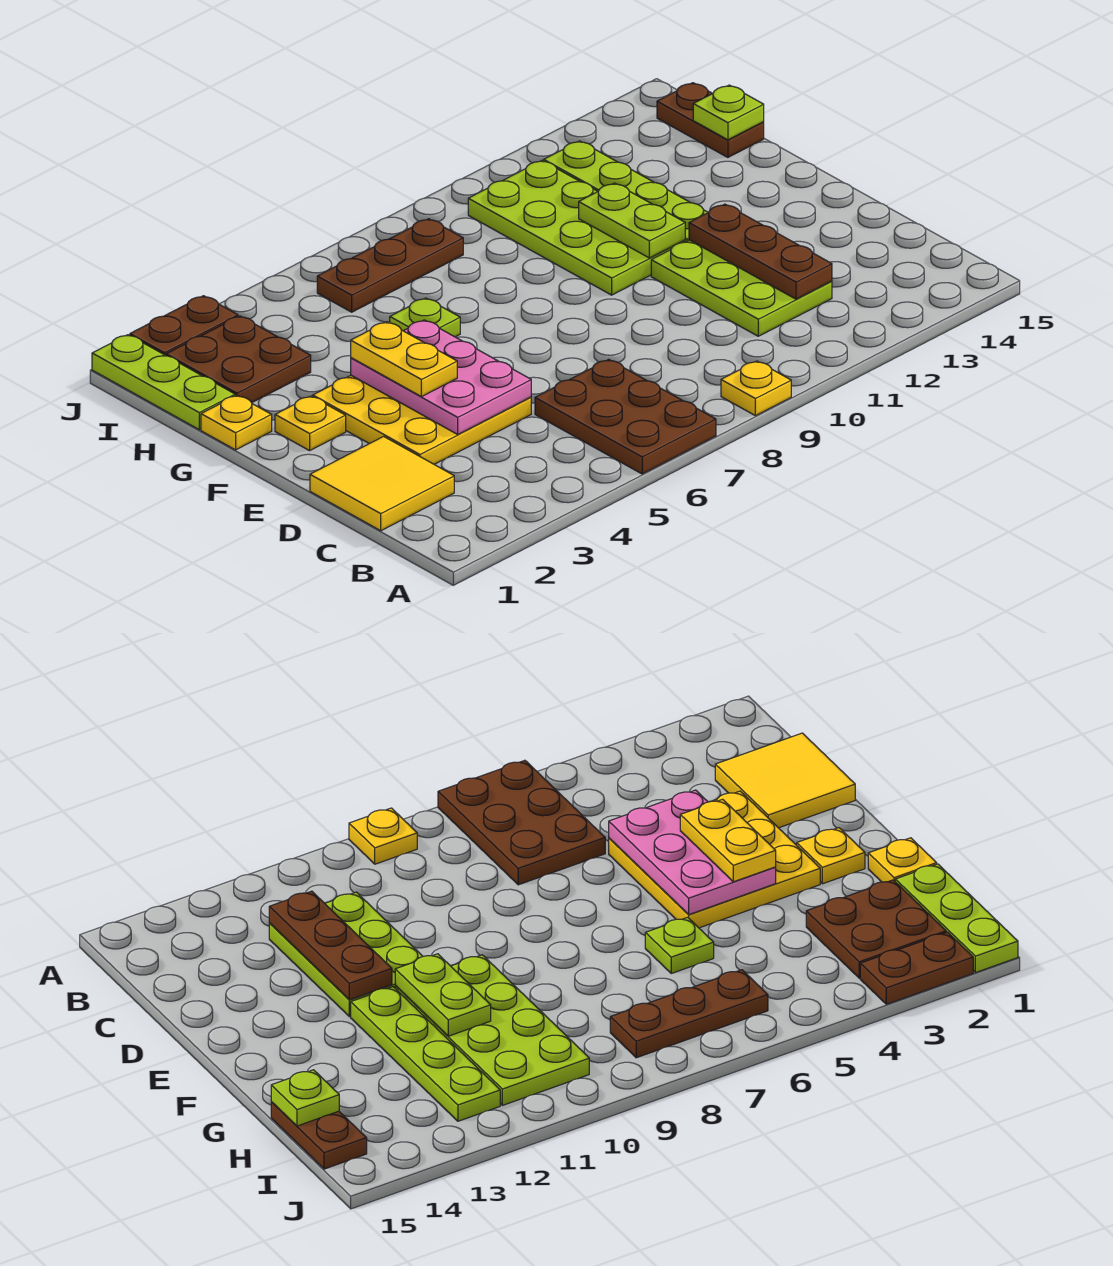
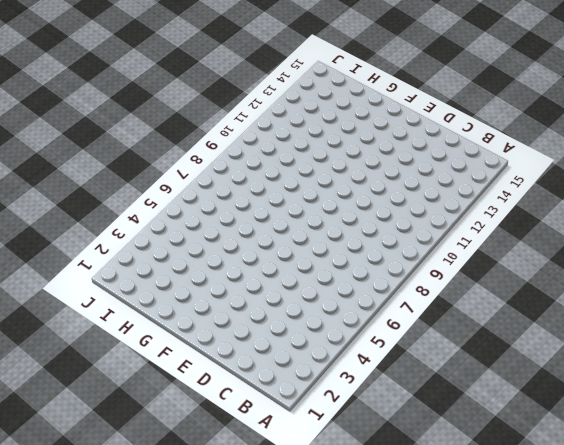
none -> brown plate A6:C7 level 1
none -> yellow plate A9 level 1
none -> yellow tile C1:D2 level 1

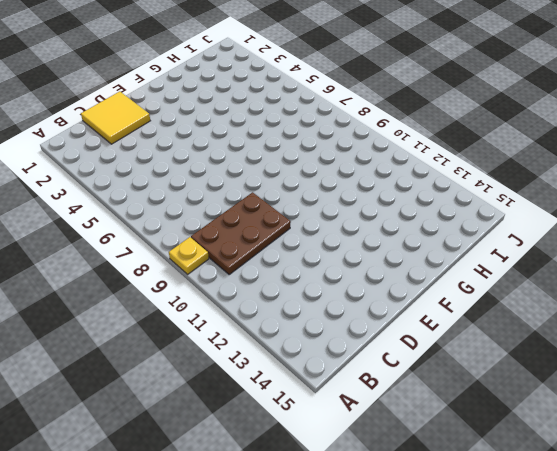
brown plate B9:D10 level 1 -> brown plate A6:C7 level 1
none -> lime plate C11:E12 level 1
none -> yellow plate D3:F5 level 1
none -> yellow plate F2 level 1

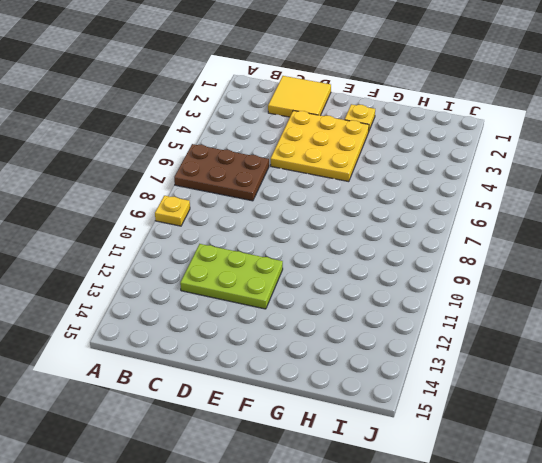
none -> lime plate F10:I11 level 1
none -> lime plate F12:I12 level 1
none -> yellow plate G1 level 1

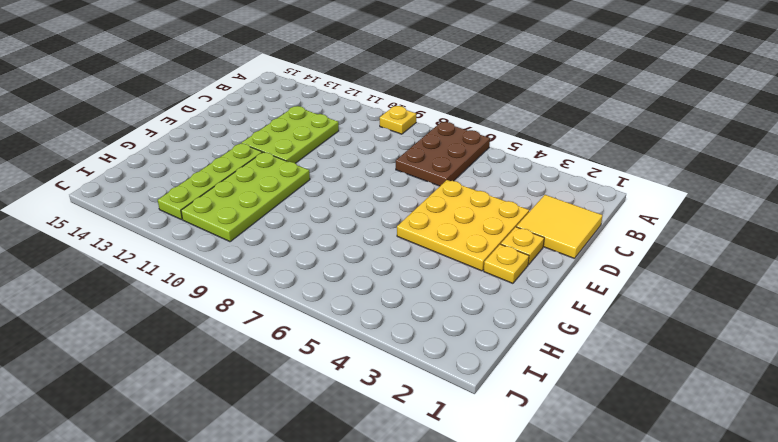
yellow plate E2 level 1 -> yellow plate G1 level 1
none -> lime plate G6 level 1
none -> lime plate H1:J1 level 1
none -> brown plate H2:I3 level 1

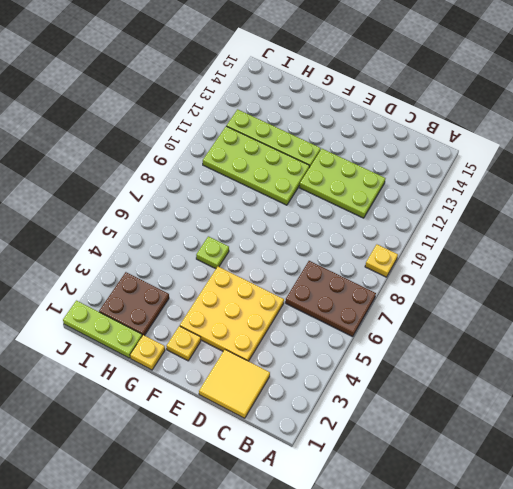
none -> brown plate H15:I15 level 1
none -> brown plate I6:I8 level 1
none -> brown plate J2:J3 level 1

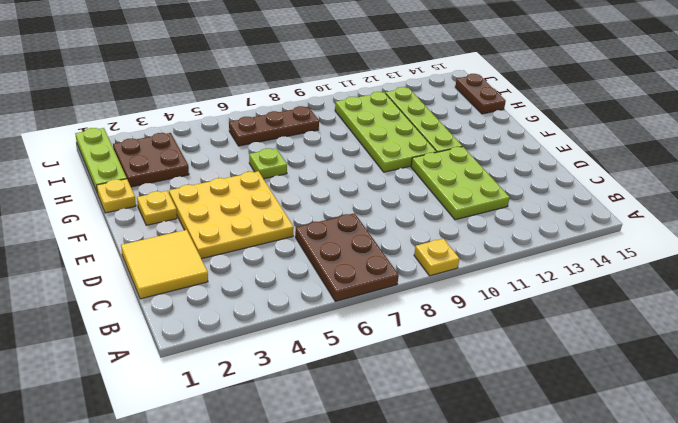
none -> brown plate J2:J3 level 1
none -> brown plate C12:E12 level 2
none -> pink plate D4:F5 level 2

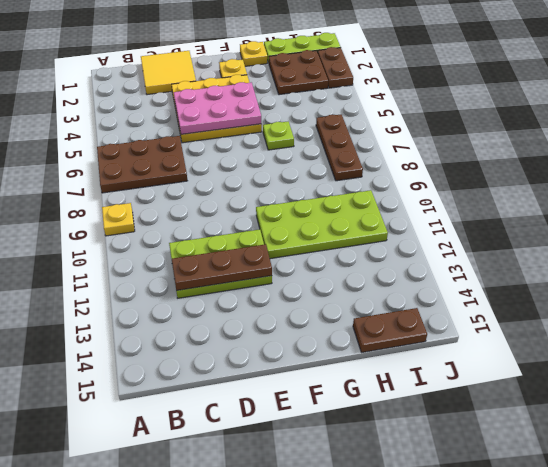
none -> lime plate F12:I12 level 1
none -> lime plate F11:G11 level 2
none -> lime plate H15 level 2

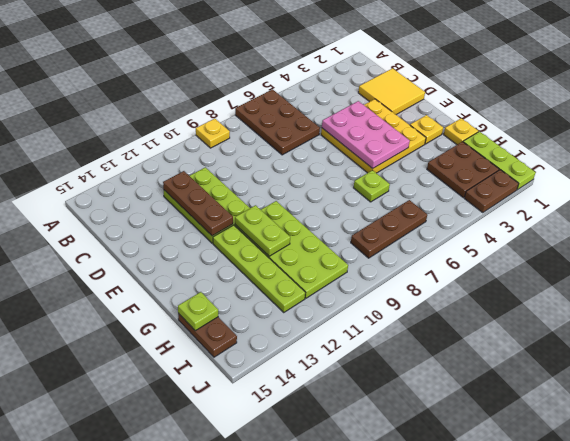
none -> yellow plate E4:F4 level 3

